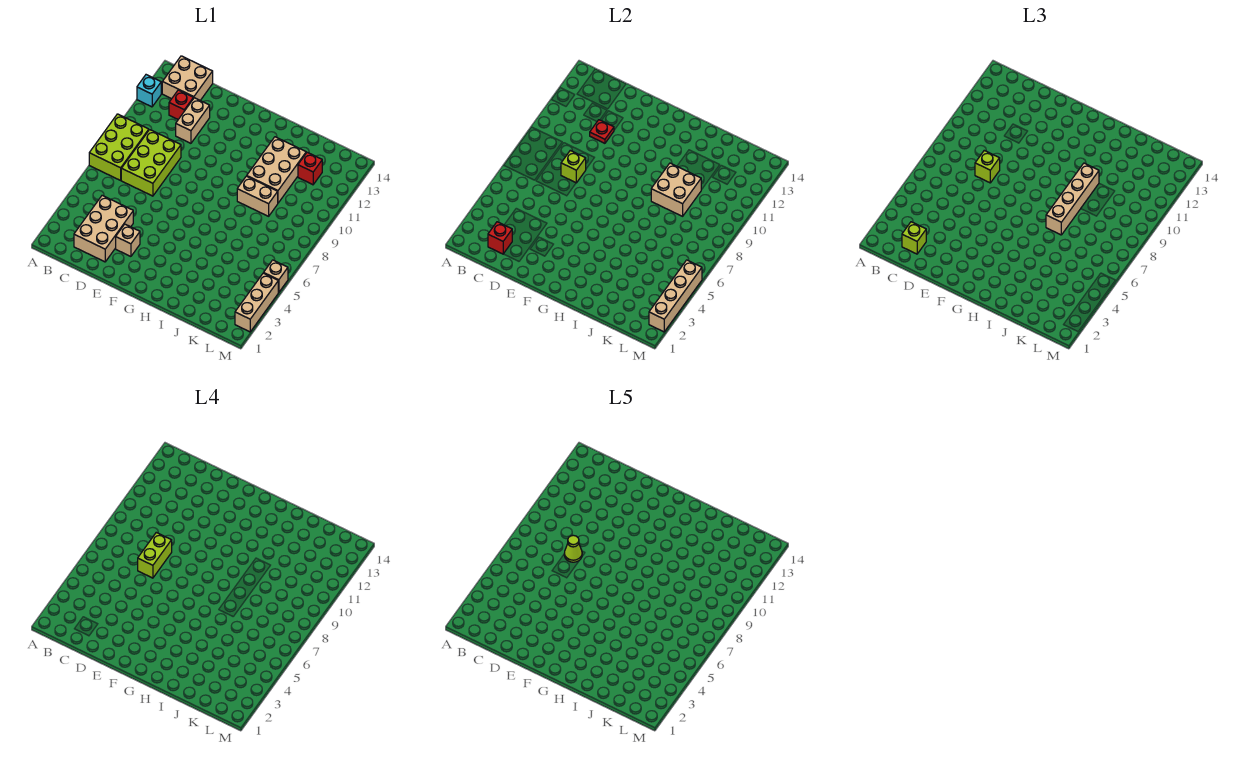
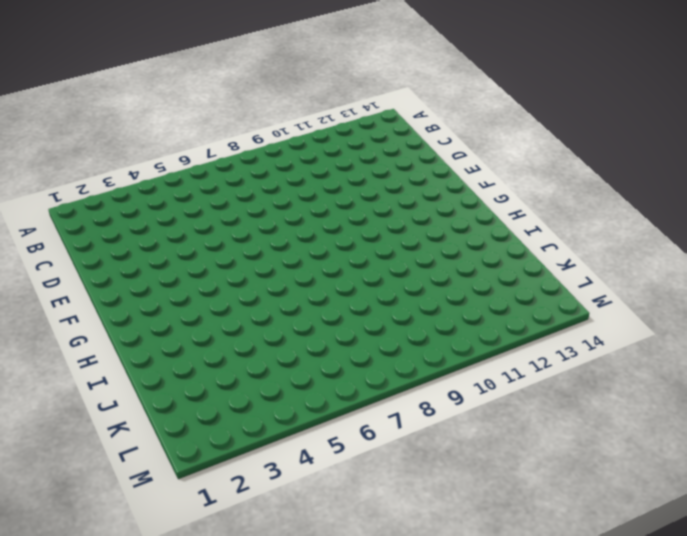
none -> lime brick A7:B9 level 1
none -> cyan brick A12 level 1
none -> tan brick B13:C14 level 1

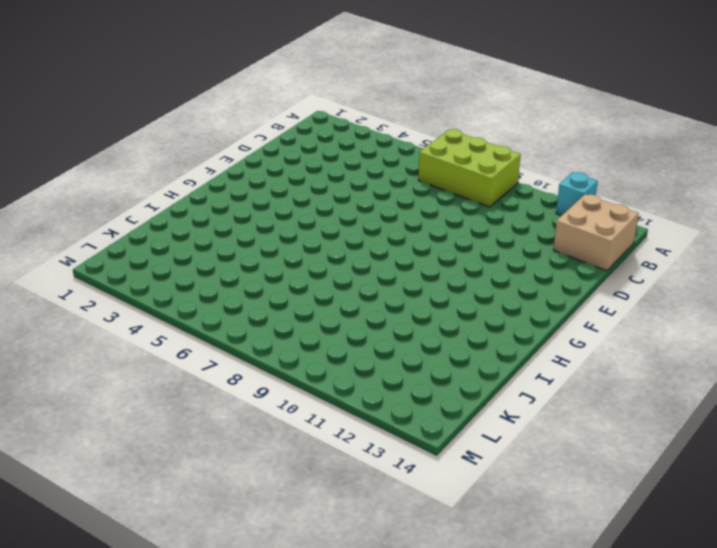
none -> tan brick C2:D4 level 1
none -> lime brick C7:D9 level 1
none -> red brick C12 level 1

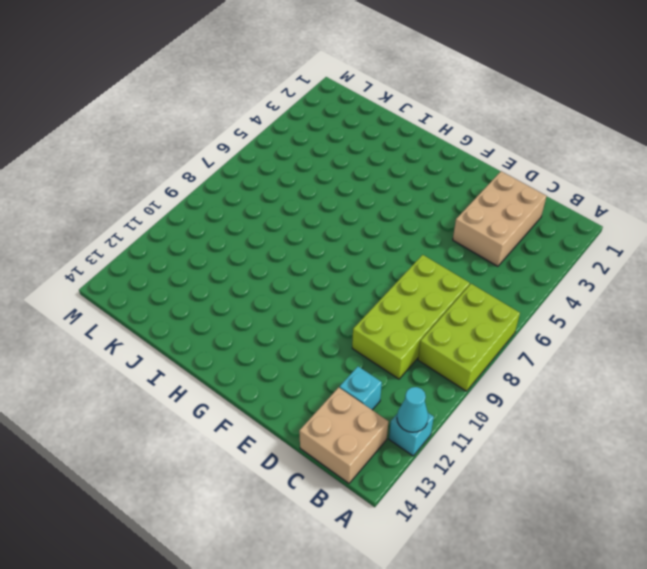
cyan cone A12 level 2 -> none
lime brick C7:D10 level 1 -> lime brick C7:D9 level 1
cyan brick C12 level 1 -> red brick C12 level 1
none -> tan brick D11:D12 level 1
none -> tan brick E3 level 1
none -> tan brick I9:J9 level 1

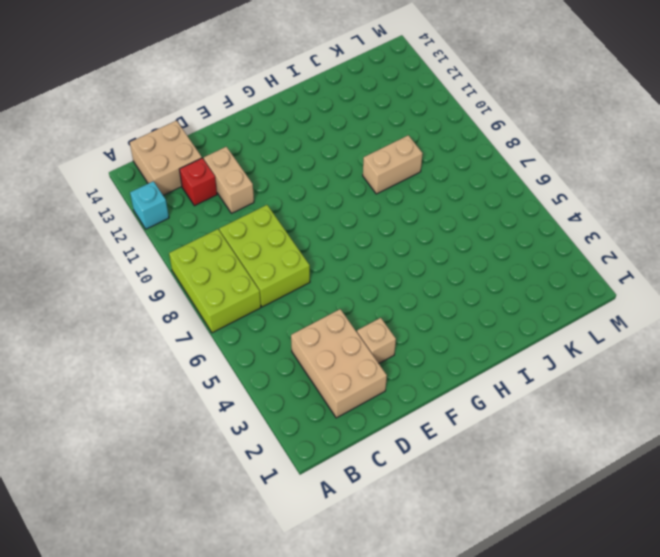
none -> tan brick I10:J12 level 1
none -> red brick K12 level 1
none -> tan brick M2:M4 level 1

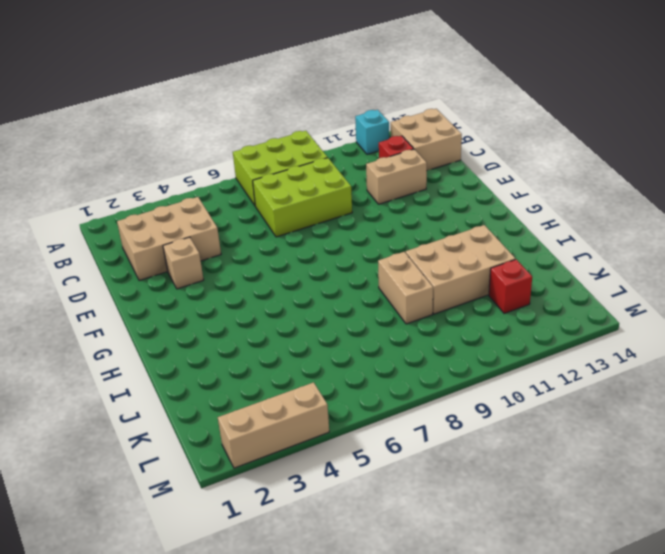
none -> tan brick M5 level 1
none -> red brick C2 level 2
none -> lime brick D8 level 2

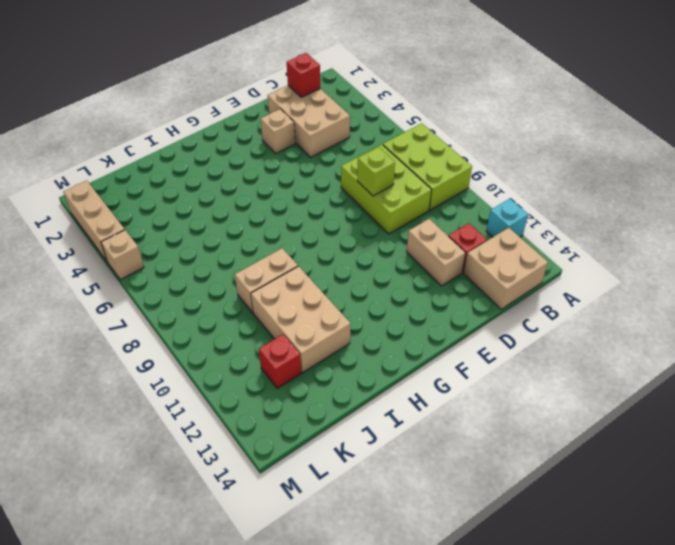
none -> red plate D11 level 2
none -> tan brick I9:J10 level 2
none -> tan brick M2:M5 level 2

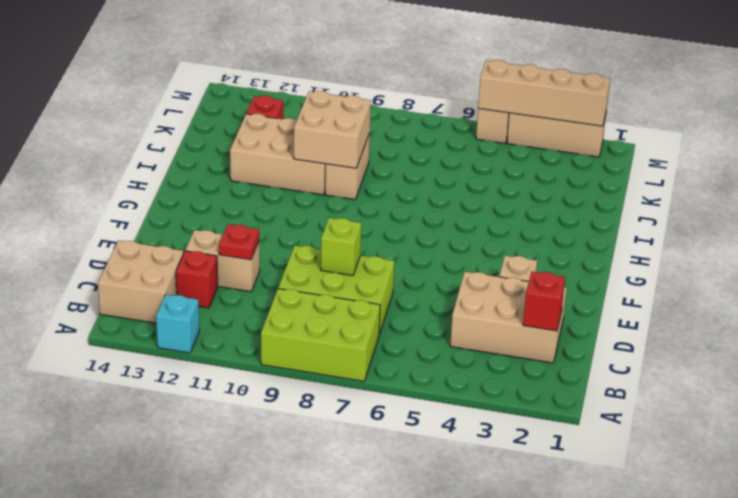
none -> lime brick C2 level 3
none -> lime brick D8 level 3
none -> tan brick I7:I10 level 3

